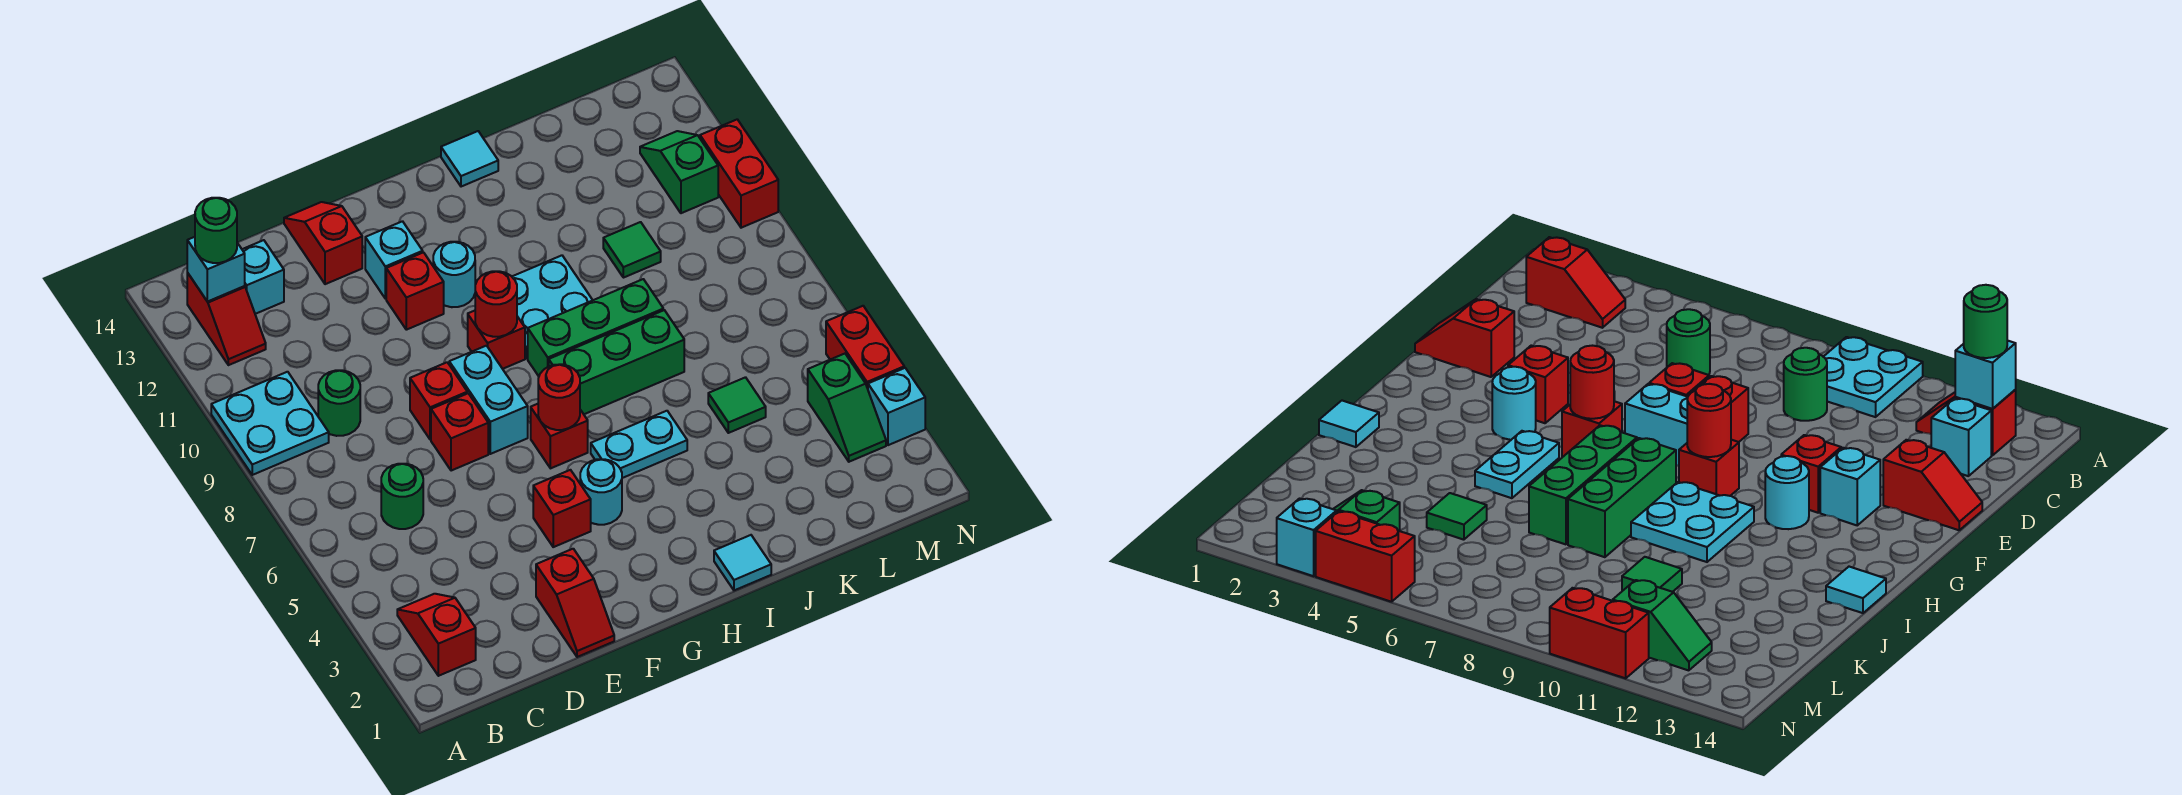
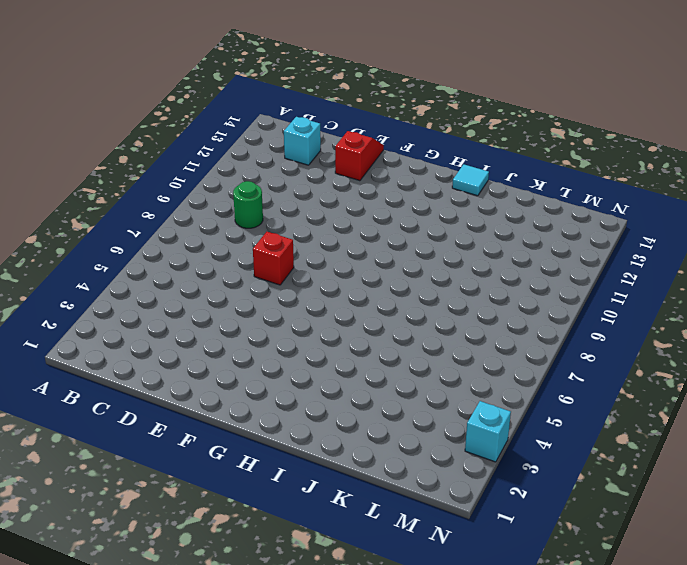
none -> cyan plate A9:B10 level 1
none -> red slope B2:B3 level 1 top 2
none -> red slope B12:B13 level 1 top 13
none -> green round brick C6 level 1

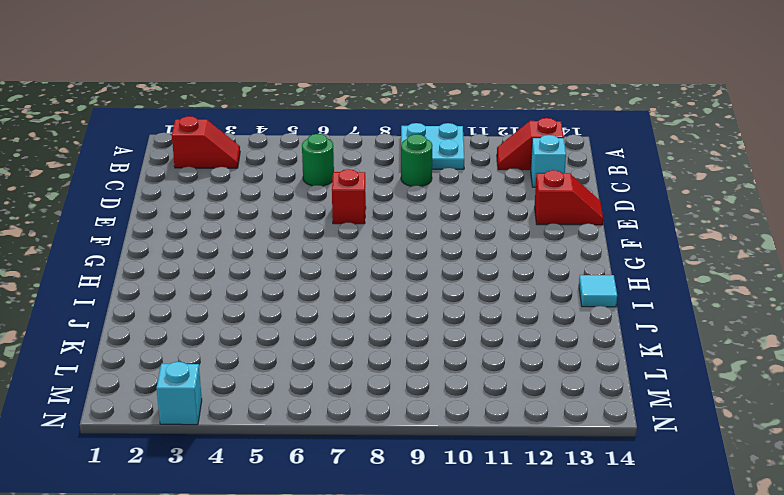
none -> red slope E1:E2 level 1 top 2
none -> red brick E8 level 1
none -> red brick F4 level 1
none -> cyan brick F7:F8 level 1

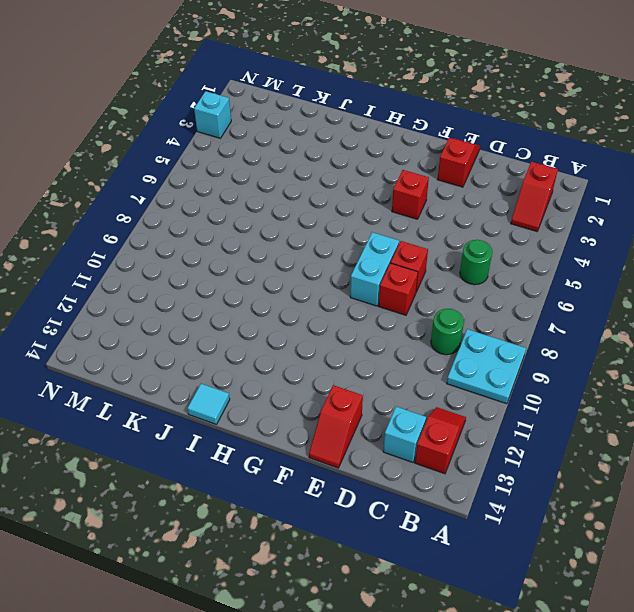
none -> red brick F11 level 1
none -> cyan brick F12 level 1
none -> cyan round brick G4 level 1
none -> red brick G6 level 1

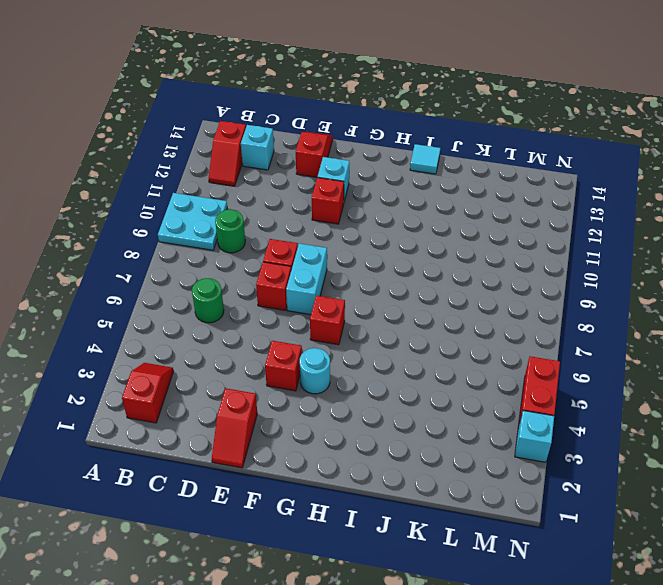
none -> red brick G9 level 1
none -> cyan round brick G11 level 1
none -> cyan plate H5:I5 level 1
none -> green brick H7:J7 level 1

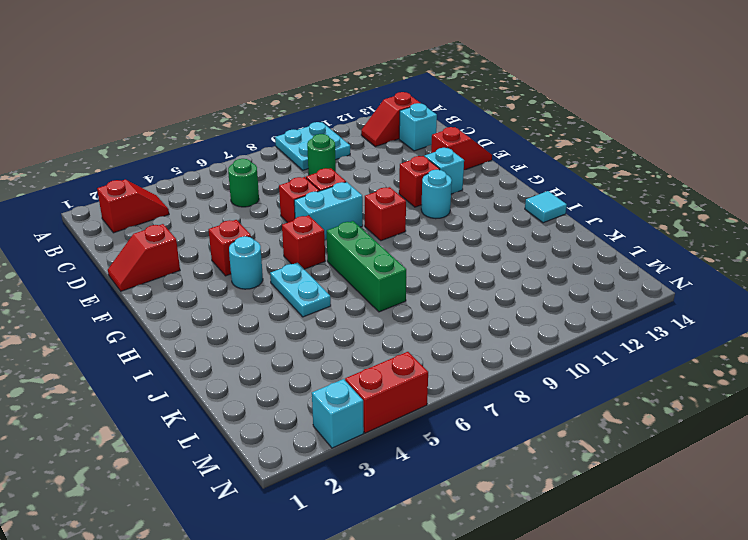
none -> green brick H8:J8 level 1
none -> cyan plate H9:I10 level 1
none -> cyan tile I1 level 1
none -> green tile K5 level 1

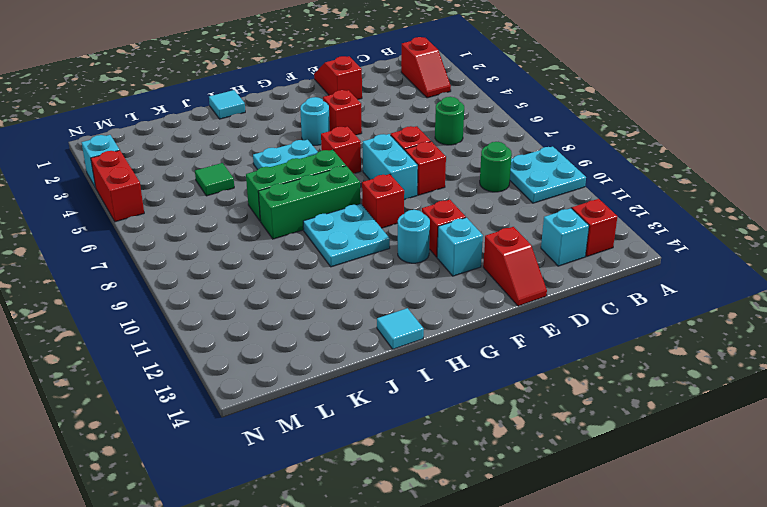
none -> green tile K10 level 1
none -> green slope M3:M4 level 1 top 4
none -> green slope M11:M12 level 1 top 11
none -> red brick N10:N11 level 1

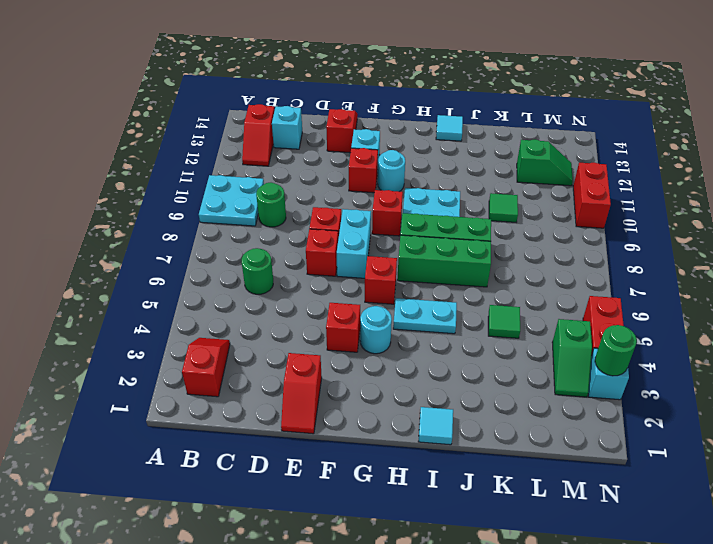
green slope L12:M12 level 1 top L -> green slope M11:M12 level 1 top 11
green round brick N3 level 2 -> green round brick B13 level 3
none -> cyan brick B13 level 2
none -> red round brick G6 level 2
none -> red round brick G9 level 2

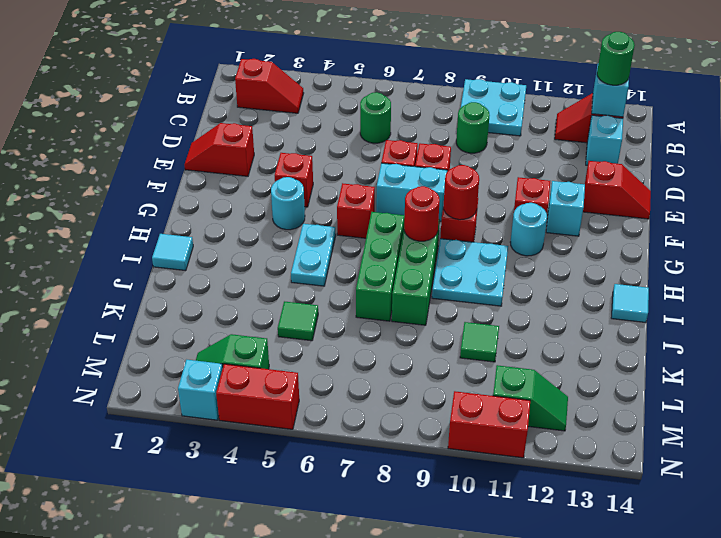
red round brick H8 level 2 -> red round brick G6 level 2

